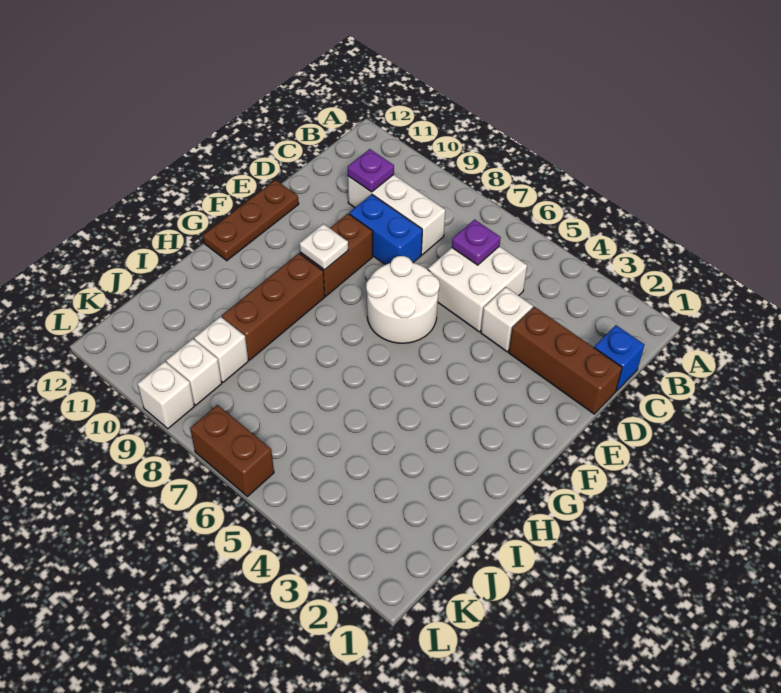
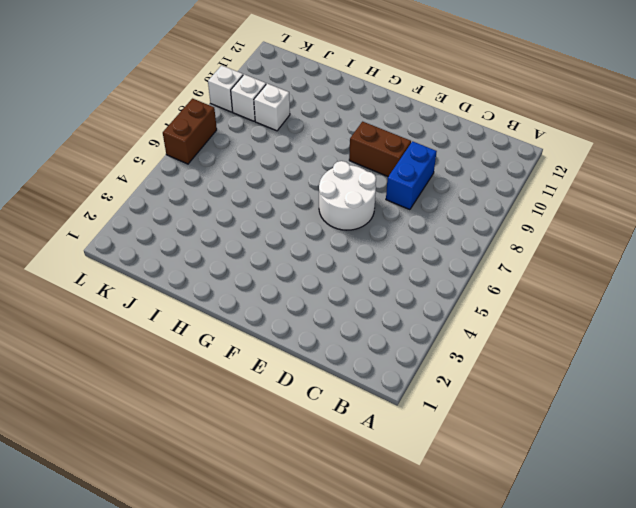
none -> blue brick C1 level 1
none -> white brick C5:D6 level 1
none -> white brick C8:C10 level 1

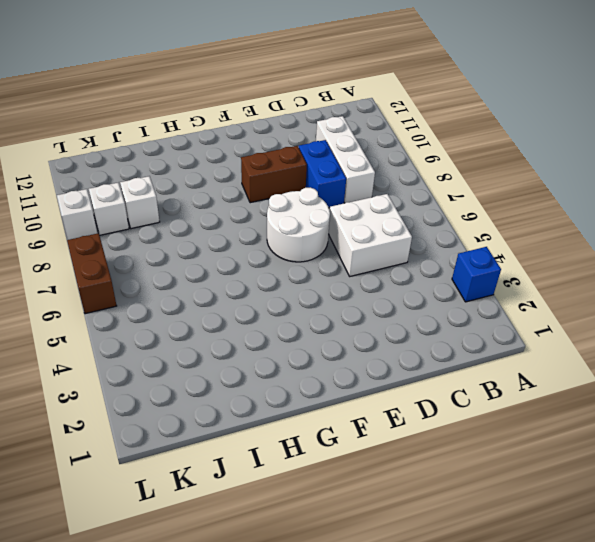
blue brick A3 level 1 -> blue brick C1 level 1
none -> brown brick D1:D3 level 1
none -> white brick D4 level 1
none -> brown plate E12:G12 level 1

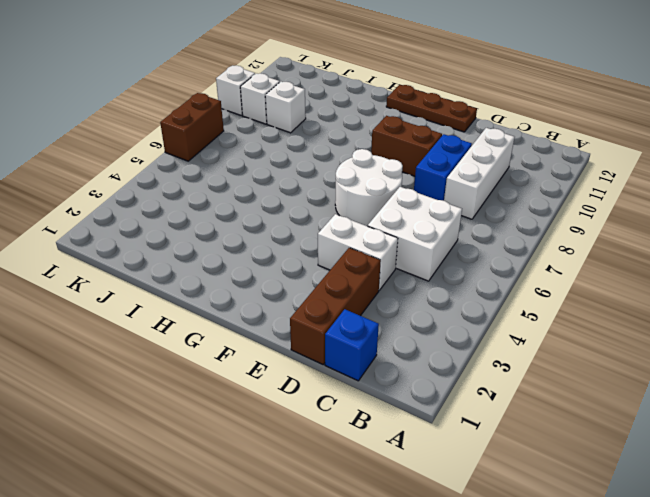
white brick D4:E4 level 1 -> white brick D4 level 1
none -> brown brick G9:I9 level 1
none -> purple plate C6 level 2
none -> purple plate C10 level 2

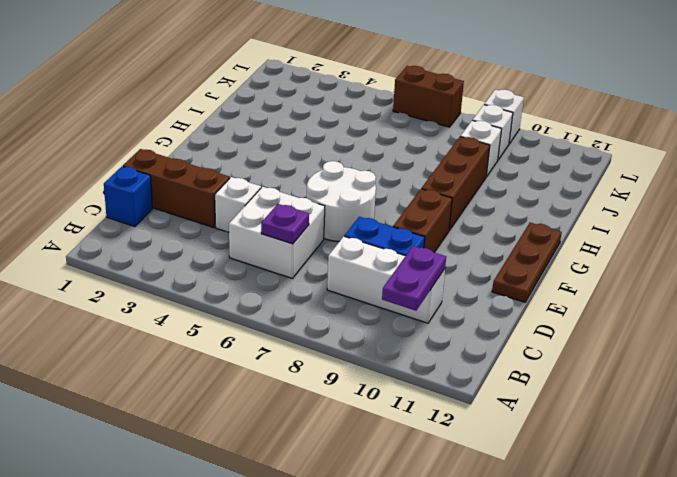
purple plate B10:C10 level 2 -> purple plate C10 level 2
none -> white plate F9 level 2

